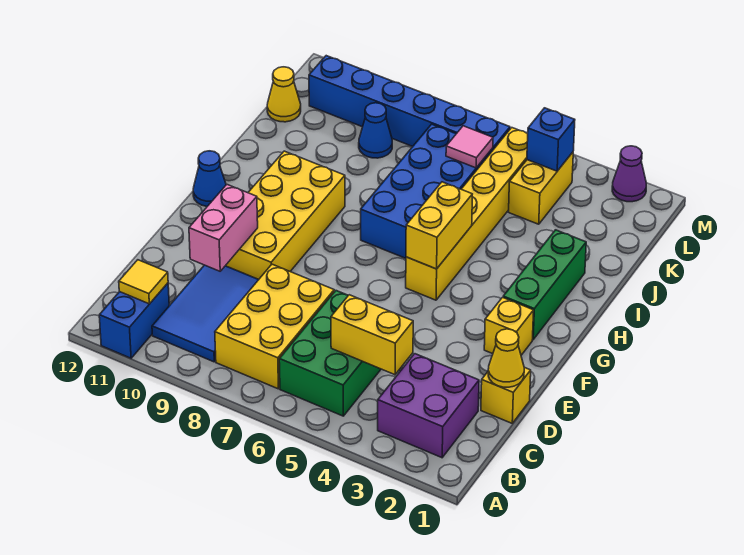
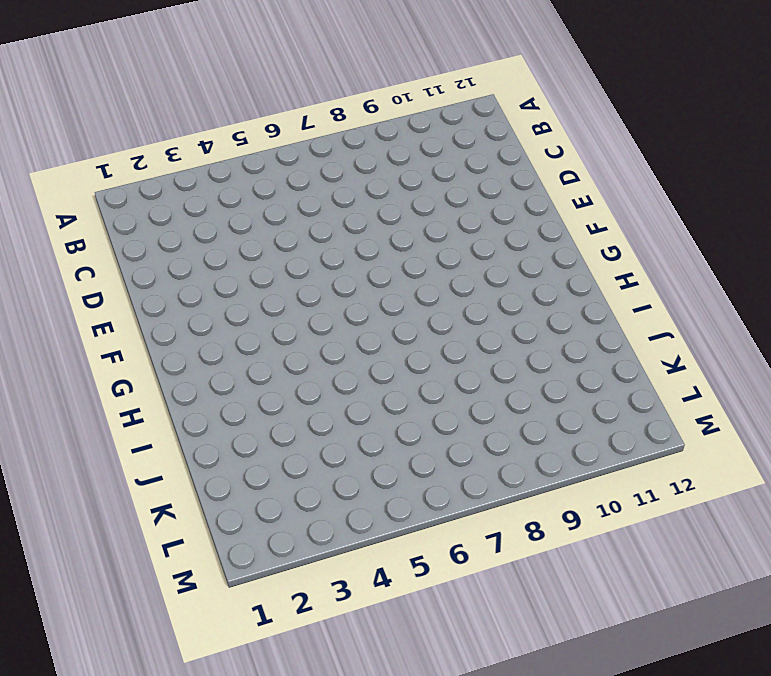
none -> blue brick A11:B11 level 1
none -> purple brick B2:C3 level 1
none -> green brick B5:D6 level 1

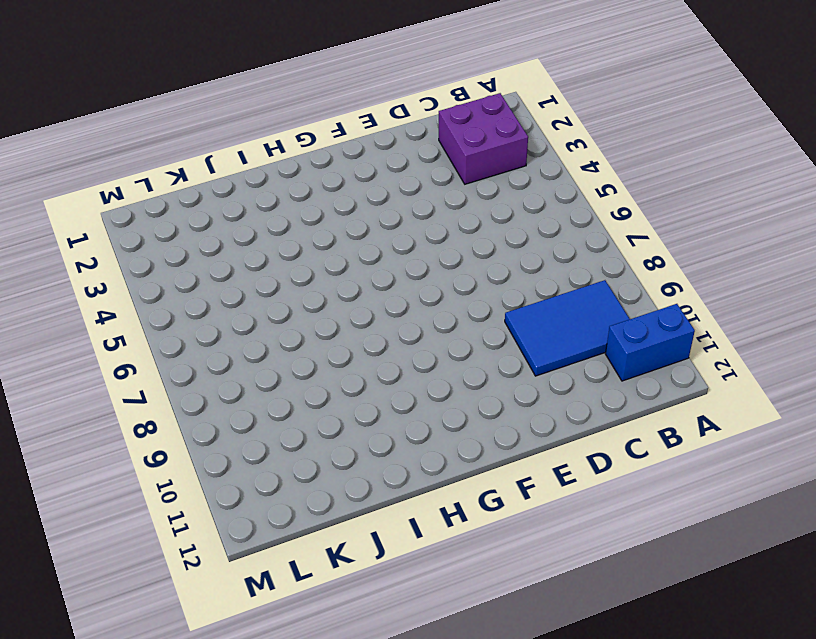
none -> green brick B5:D6 level 1
none -> yellow brick B7:D8 level 1
none -> yellow brick D1 level 1

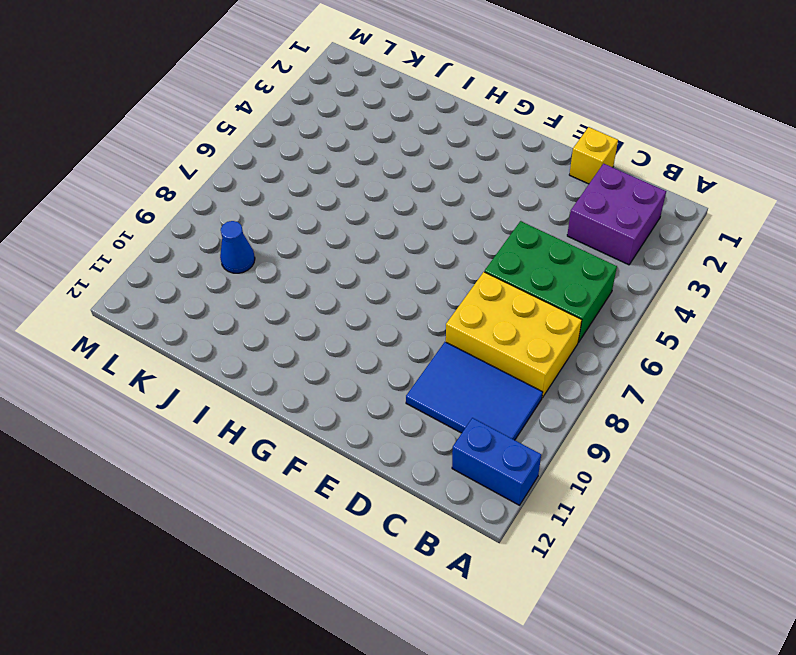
none -> yellow brick E9:H10 level 1
none -> yellow brick F2 level 1
none -> green brick G2:I2 level 1

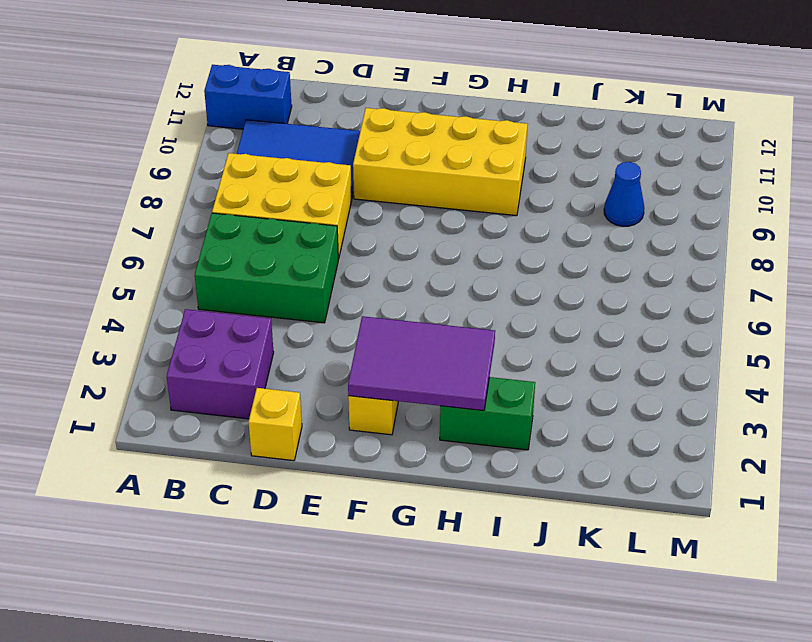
purple tile F2:H3 level 2 -> none
green brick H2:I2 level 1 -> green brick G2:I2 level 1
none -> yellow brick G5:L5 level 1
none -> blue cone G12 level 1
none -> blue brick H6:K7 level 1

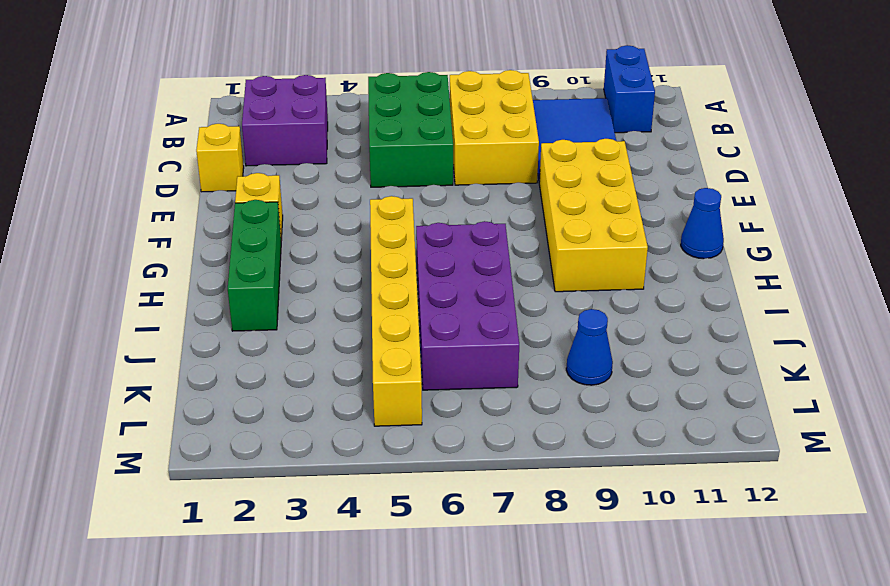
purple brick H6:K7 level 1 -> blue brick H6:K7 level 1
none -> yellow brick K4:L4 level 1
none -> yellow cone K12 level 1
none -> blue brick L6:L11 level 1

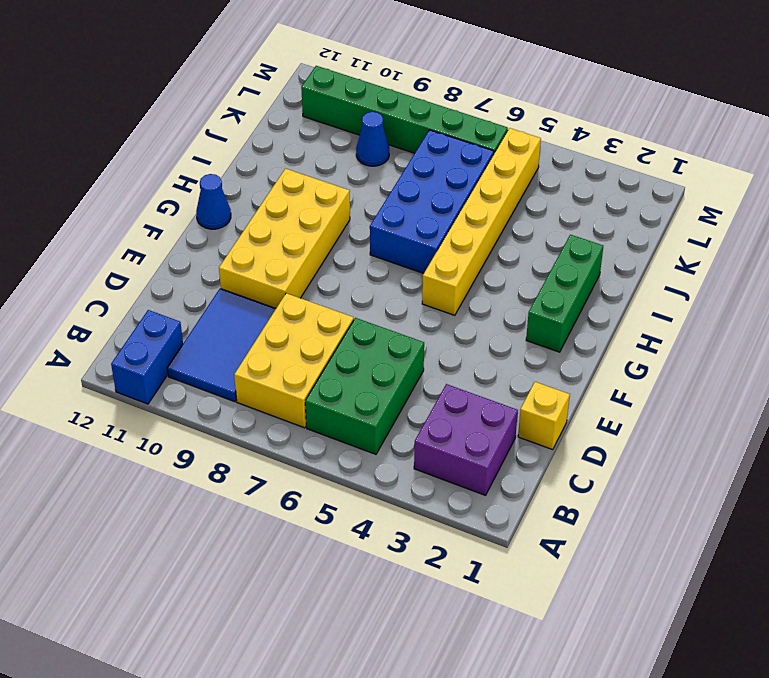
green brick L6:L11 level 1 -> blue brick L6:L11 level 1
none -> yellow brick F2 level 1
none -> yellow brick K4:L4 level 1
none -> yellow cone K12 level 1

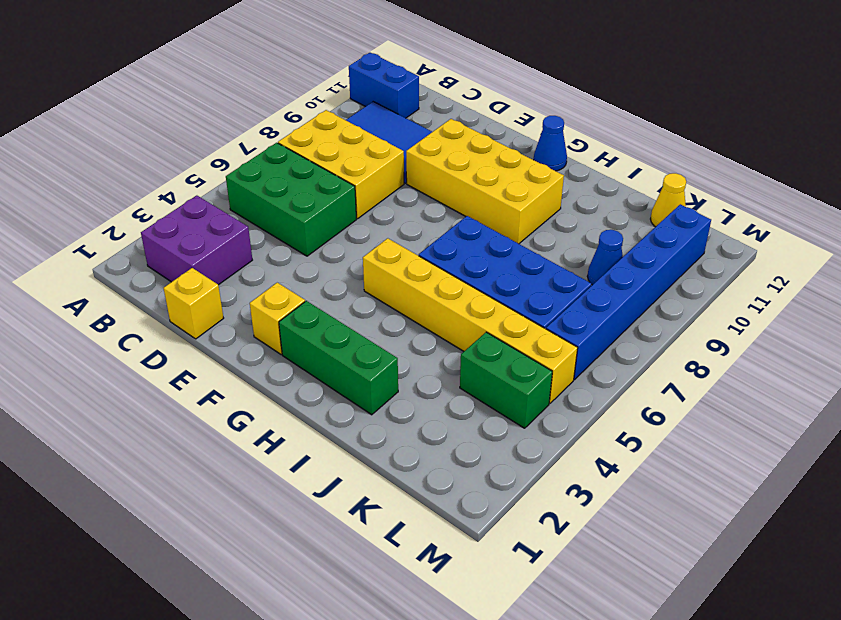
green brick K4:L4 level 1 -> yellow brick K4:L4 level 1
none -> purple cone M2 level 1
none -> yellow tile B11 level 2
none -> yellow brick C4:C5 level 2

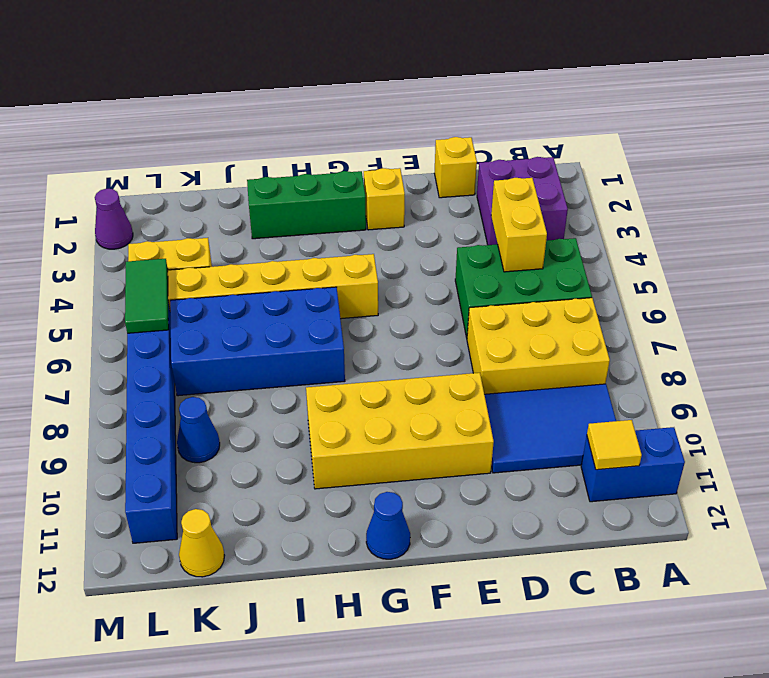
green tile L5:L6 level 2 -> none
none -> yellow cone D1 level 2
none -> pink brick D10:E10 level 2
none -> yellow brick G5:H5 level 2

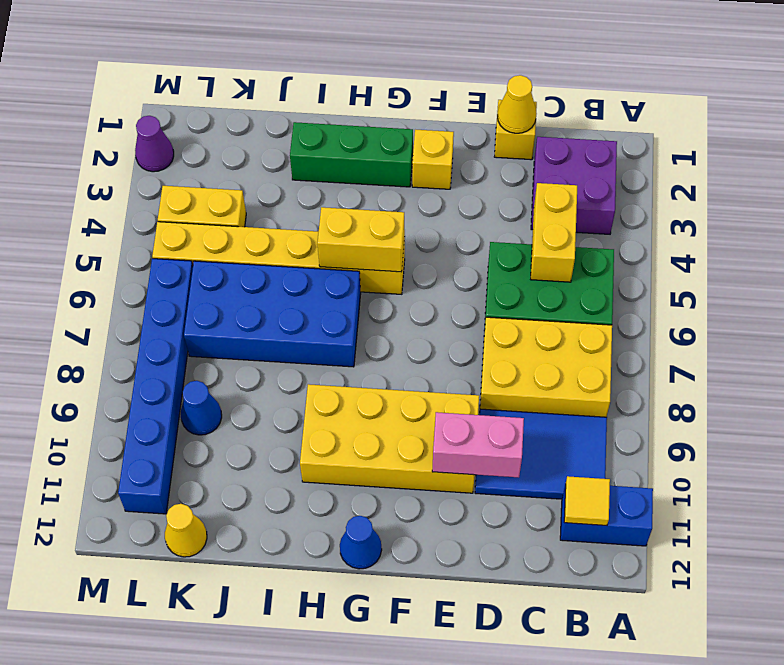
none -> pink tile K6 level 2
none -> blue brick L4 level 2

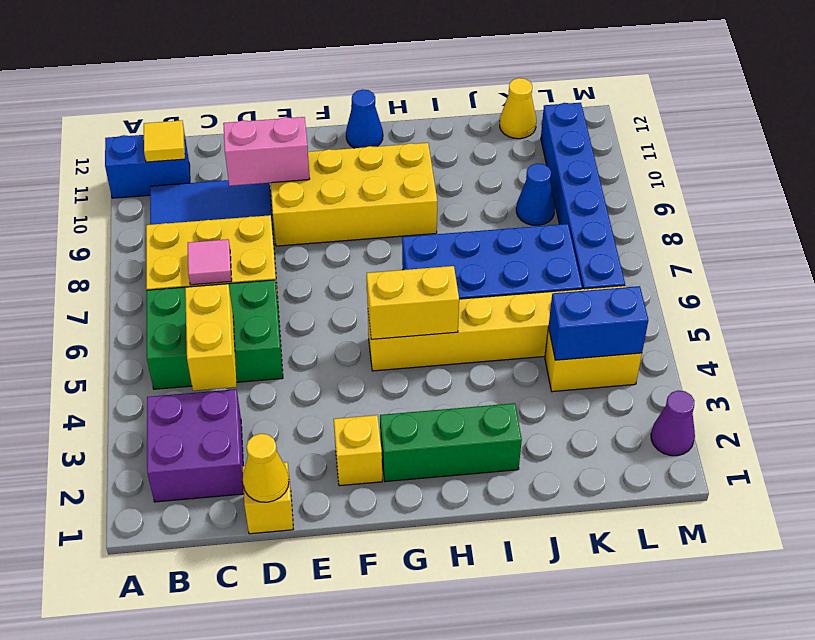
pink tile C7 level 2 -> pink tile K6 level 2
blue brick K4:L4 level 2 -> blue brick L4 level 2

